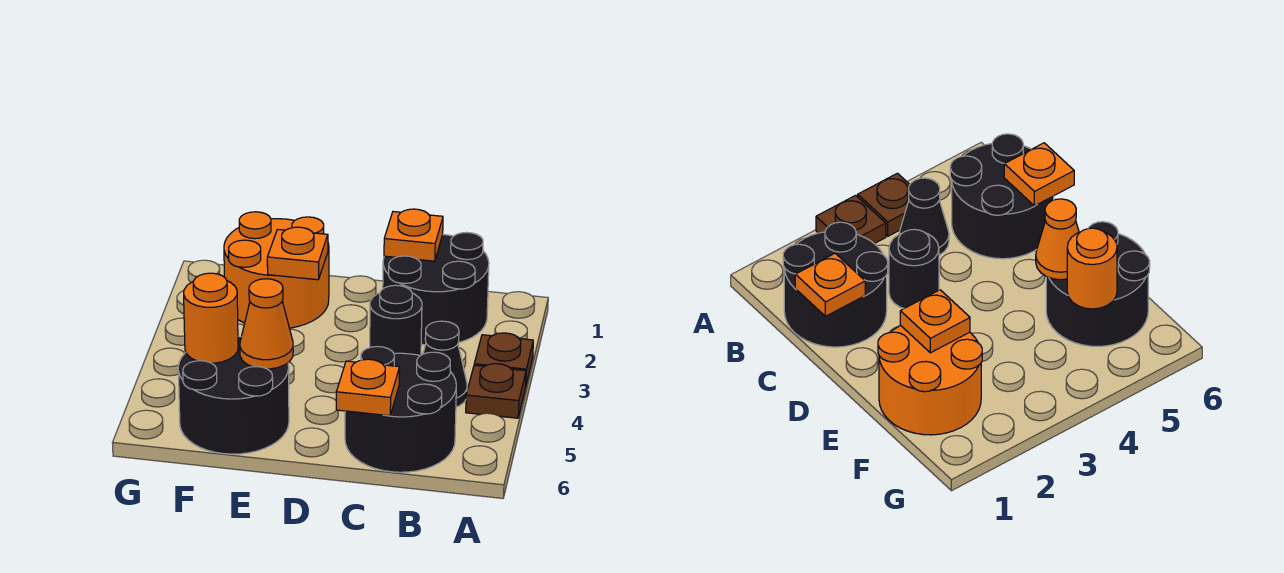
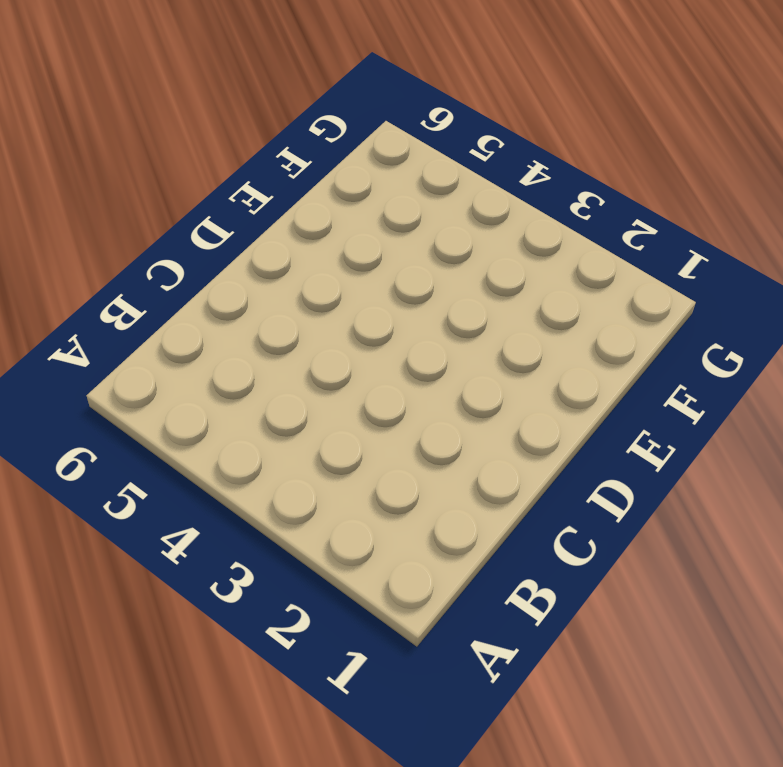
none -> brown plate A3 level 1
none -> brown plate A4 level 1
none -> black round brick B1:C2 level 1

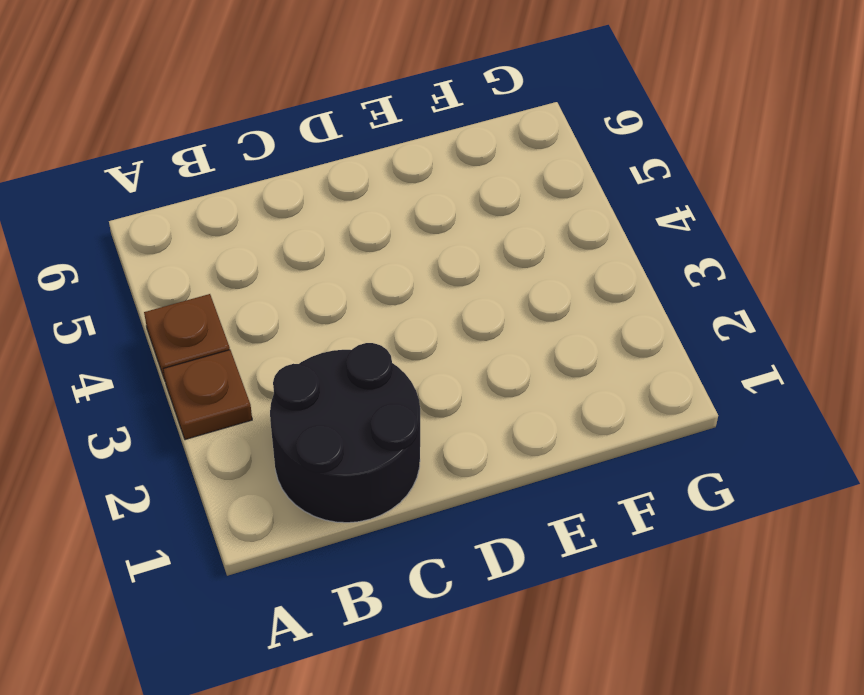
none -> black cone B4 level 1
none -> black round brick B5:C6 level 1
none -> black round brick C3 level 1

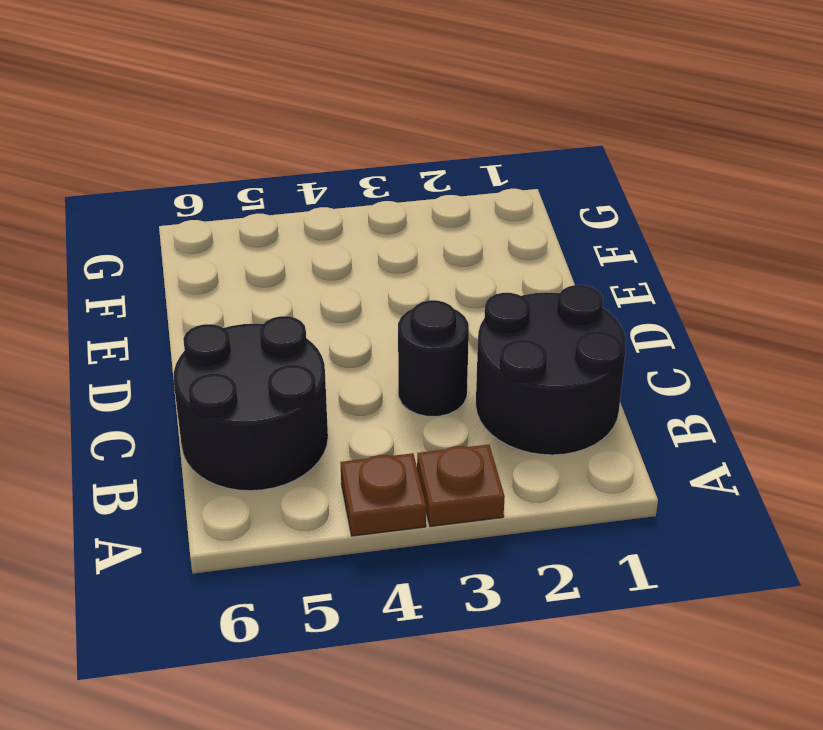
none -> black cone B4 level 1
none -> orange round brick E1:F2 level 1
none -> black round brick E5:F6 level 1

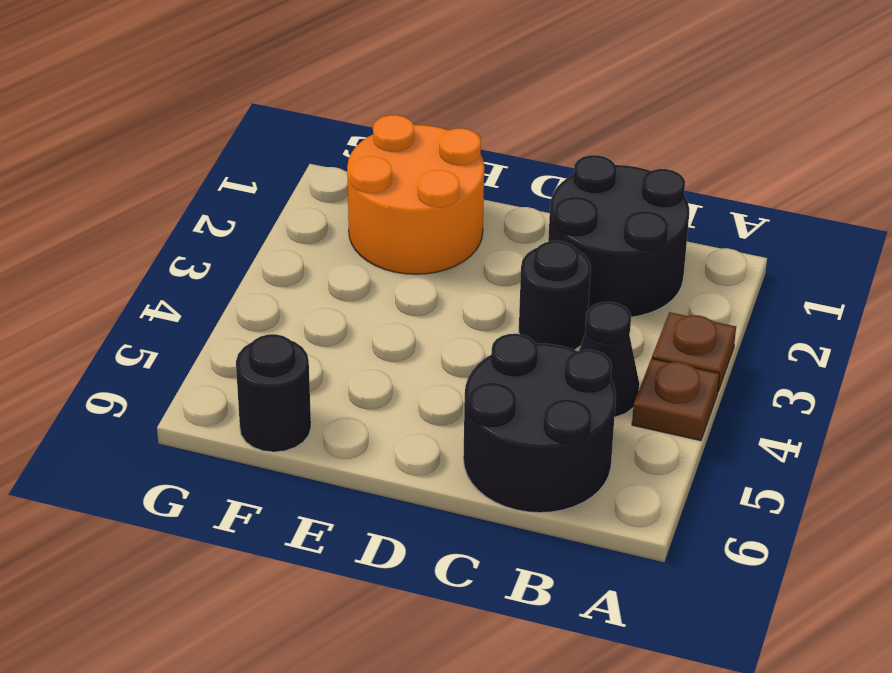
black round brick F6 level 1 -> black round brick E5:F6 level 1
none -> orange plate C1 level 2
none -> orange plate C6 level 2
none -> orange plate E2 level 2

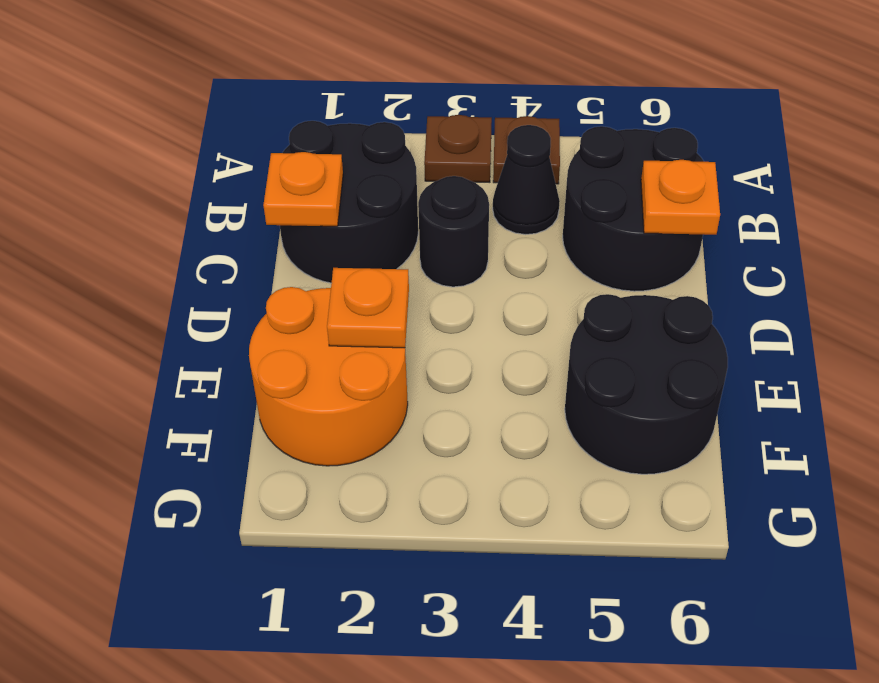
none -> orange cone E5 level 2
none -> orange round brick F5 level 2

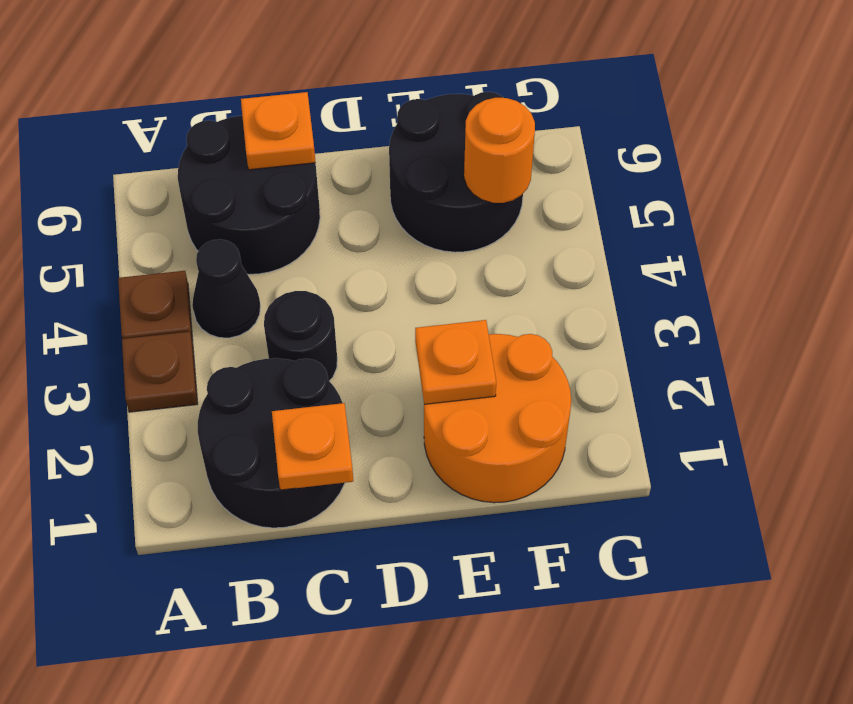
none -> orange cone E5 level 2

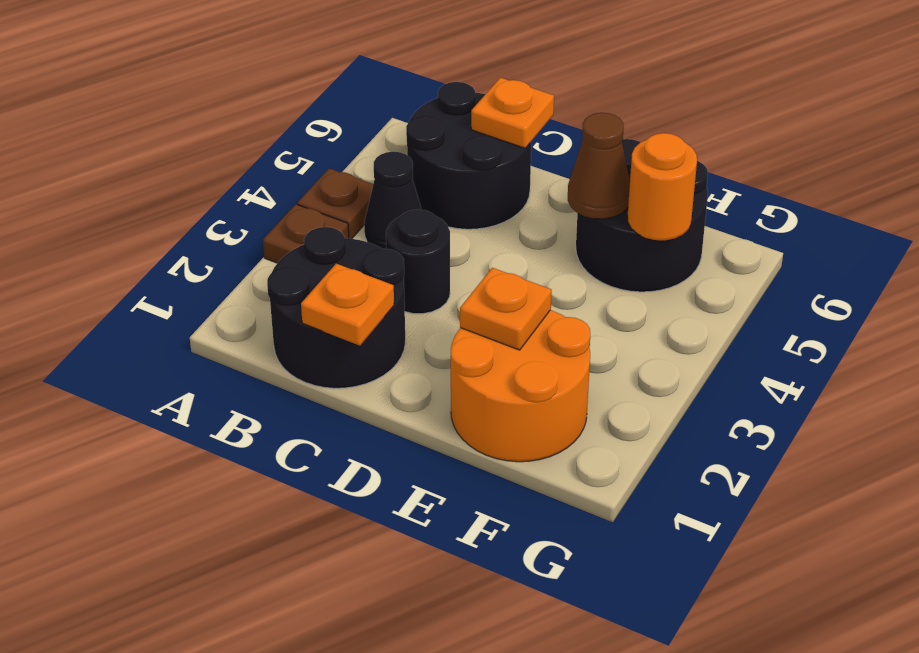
brown cone E5 level 2 -> orange cone E5 level 2

